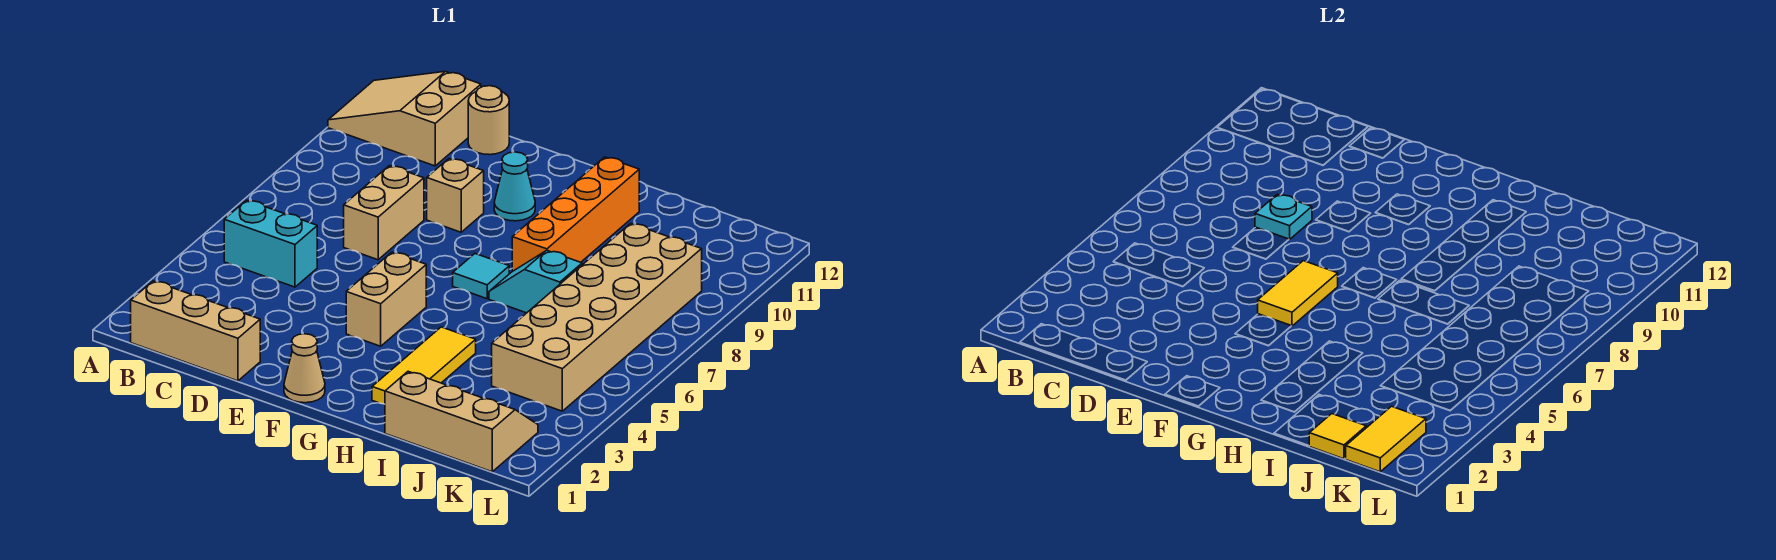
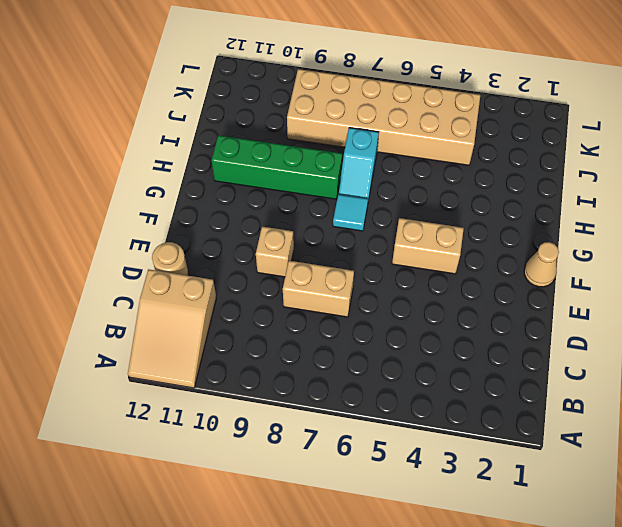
green brick H8:H11 level 1 -> orange brick H8:H11 level 1
none -> tan brick B1:D1 level 1
none -> cyan brick B5:C5 level 1
none -> cyan cone F10 level 1

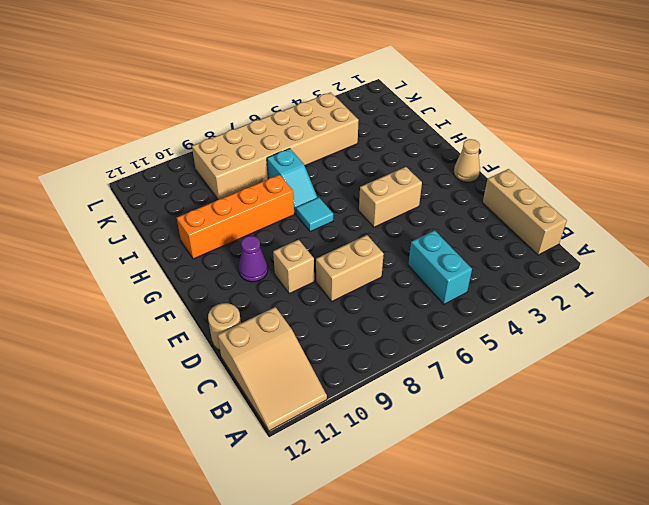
purple cone F10 level 1 -> cyan cone F10 level 1
none -> yellow tile H2:H4 level 1
none -> tan slope I1:K2 level 1 top 1
none -> cyan plate D8 level 2

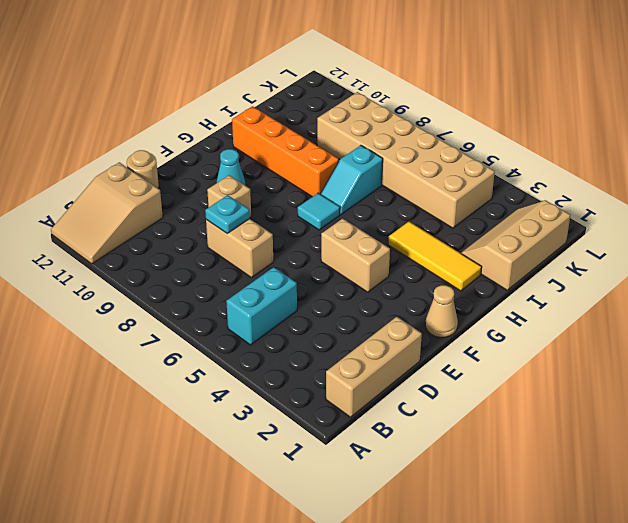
none -> yellow tile F5:F6 level 2
none -> yellow tile J1 level 2
none -> yellow tile K1:K2 level 2

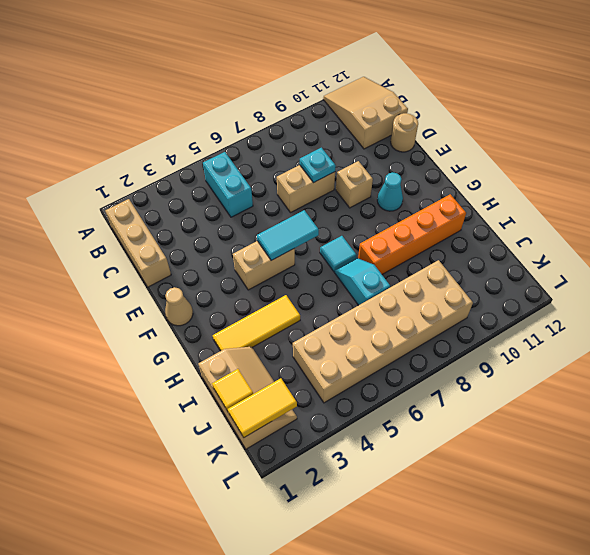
cyan tile F5:F6 level 2 -> yellow tile F5:F6 level 2

